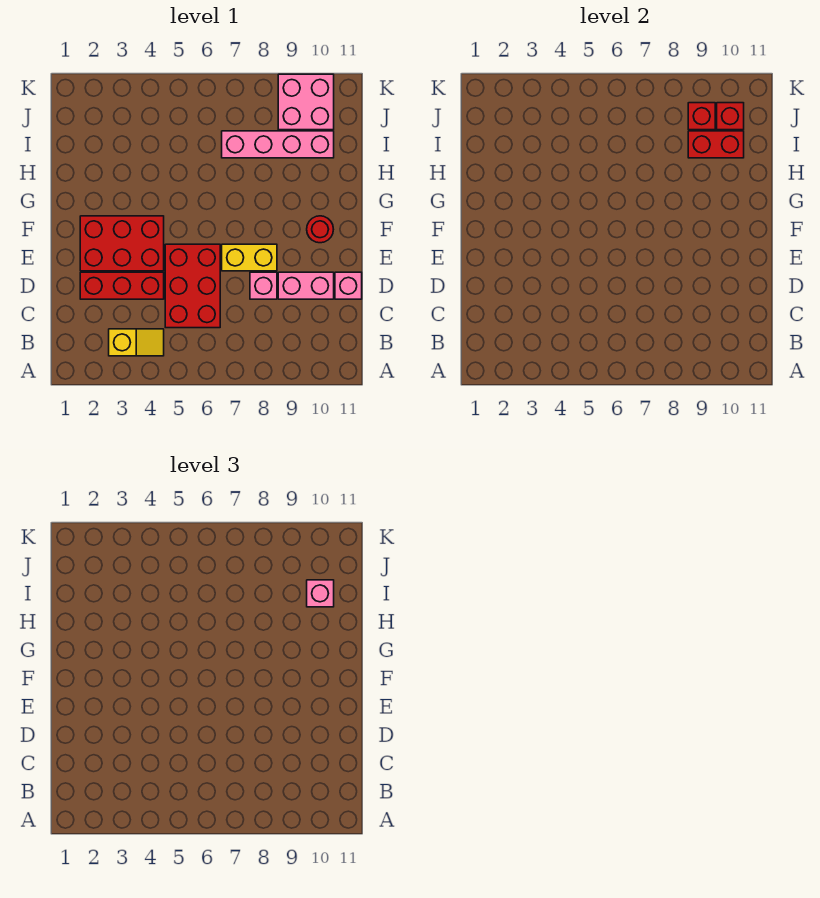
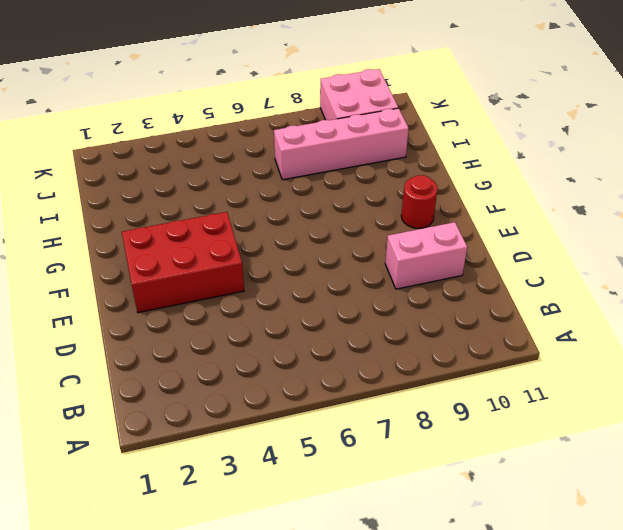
none -> yellow slope B3:B4 level 1 top 3
none -> red brick C5:E6 level 1
none -> red brick D2:D4 level 1

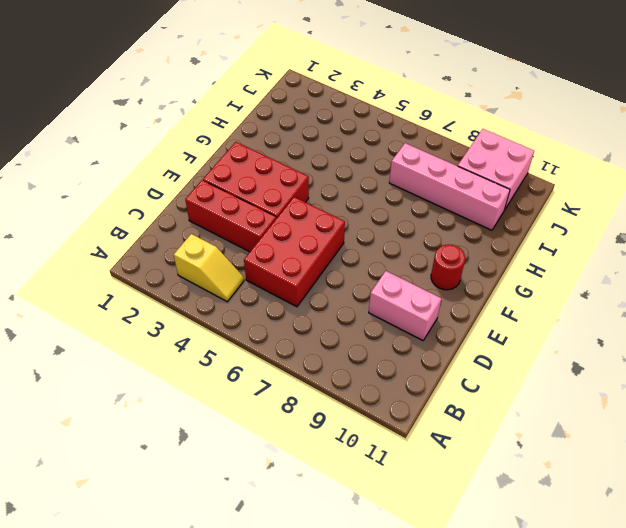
none -> pink brick D8 level 1
none -> pink brick D11 level 1
none -> yellow brick E7:E8 level 1

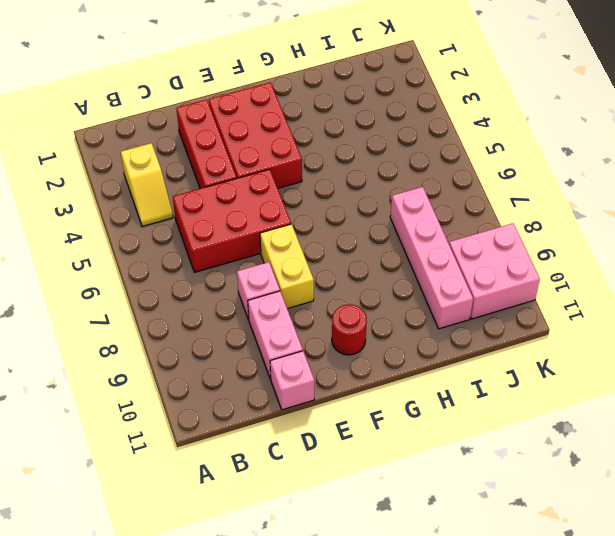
none -> red brick I9:I10 level 2
none -> red brick J9 level 2
none -> red brick J10 level 2

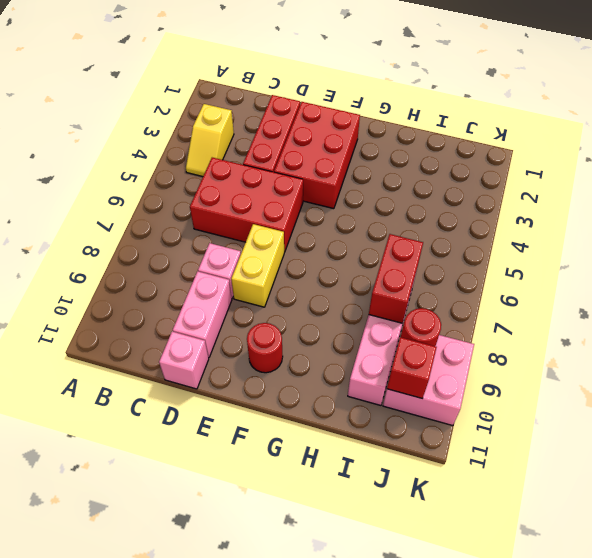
red brick I7:I8 level 2 -> red brick I9:I10 level 2
red round brick J9 level 2 -> red brick J9 level 2
none -> pink brick I10 level 3

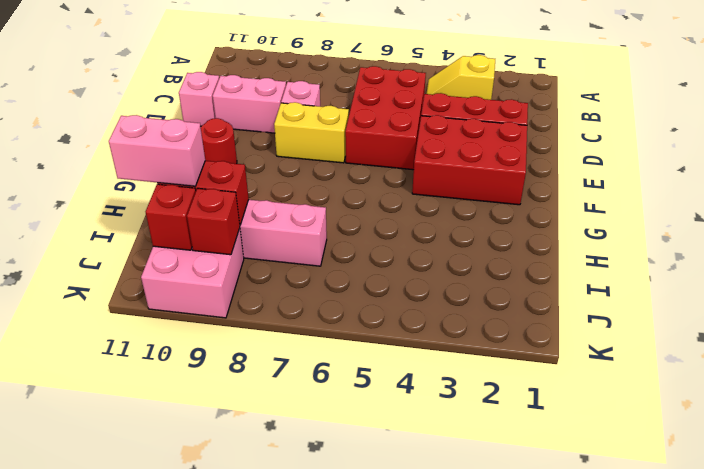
pink brick I10:I11 level 3 -> pink brick I10 level 3

